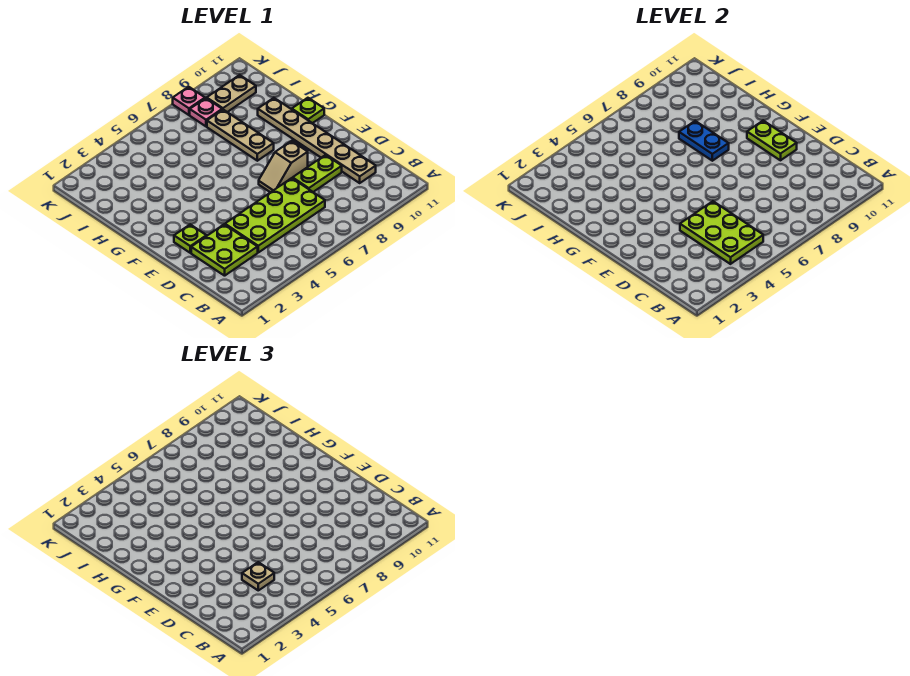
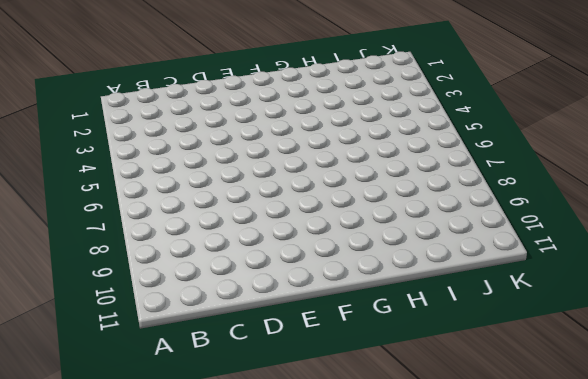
none -> lime plate C2:D3 level 1
none -> lime plate C4:D7 level 1
none -> tan plate C10:H10 level 1

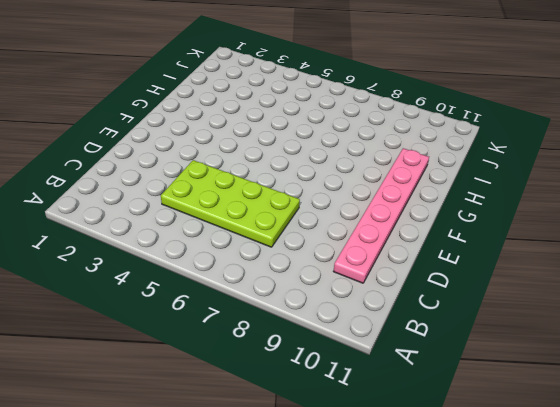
pink plate C10:H10 level 1 -> tan plate C10:H10 level 1
none -> lime plate C2:D3 level 1
none -> lime plate D8:D9 level 1
none -> lime plate E2 level 1

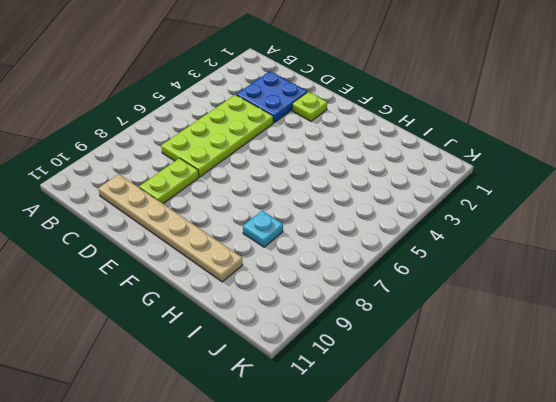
blue plate C2:D3 level 1 -> lime plate C2:D3 level 1
cyan plate H8 level 1 -> tan plate G8:I8 level 1
none -> tan slope E7:E8 level 1 top 8
none -> lime plate G11 level 1
none -> pink plate J8 level 1

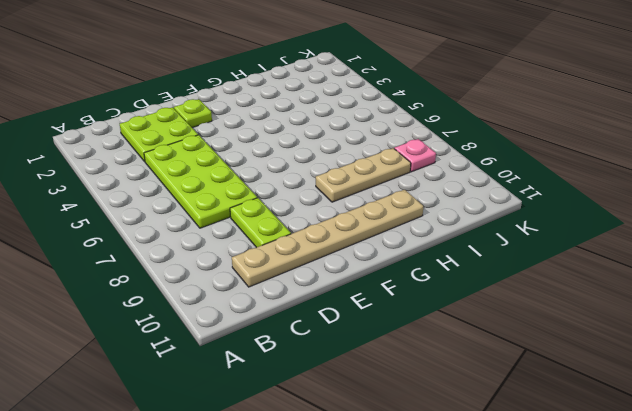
none -> tan slope E7:E8 level 1 top 8
none -> lime plate G11 level 1
none -> tan plate J9:J10 level 1

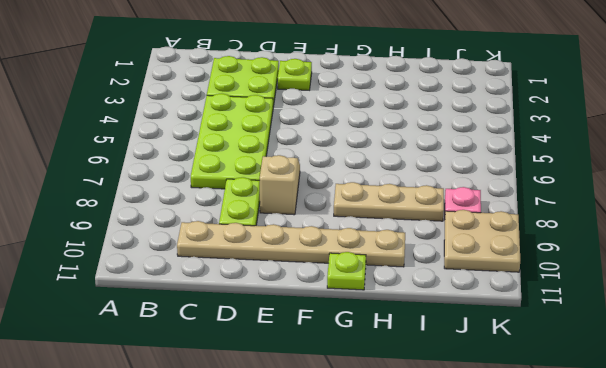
tan plate J9:K10 level 1 -> tan plate J9:J10 level 1
none -> pink plate K8 level 1
none -> lime plate B4:D5 level 2
none -> lime plate E10:F10 level 2

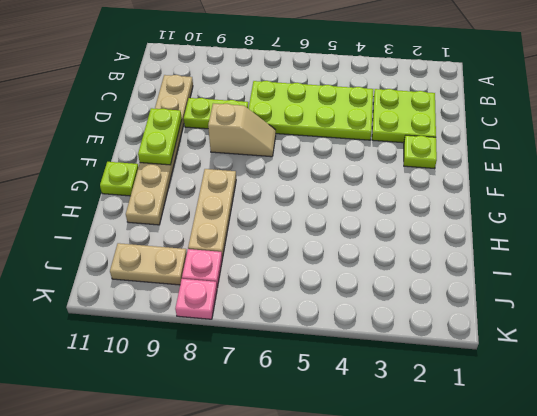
none -> lime plate B4:D5 level 2
none -> blue plate G8:H8 level 2
none -> tan plate C4 level 3

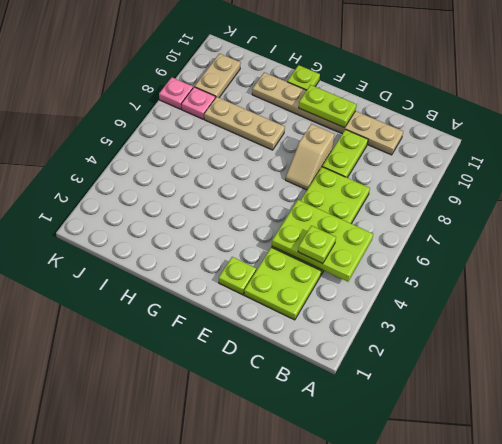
lime plate C4 level 3 -> tan plate C4 level 3
none -> blue plate G8:H8 level 2

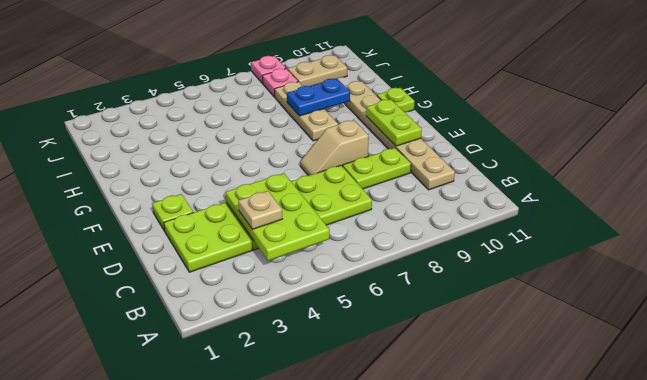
blue plate H8:H9 level 2 -> blue plate G8:H8 level 2

